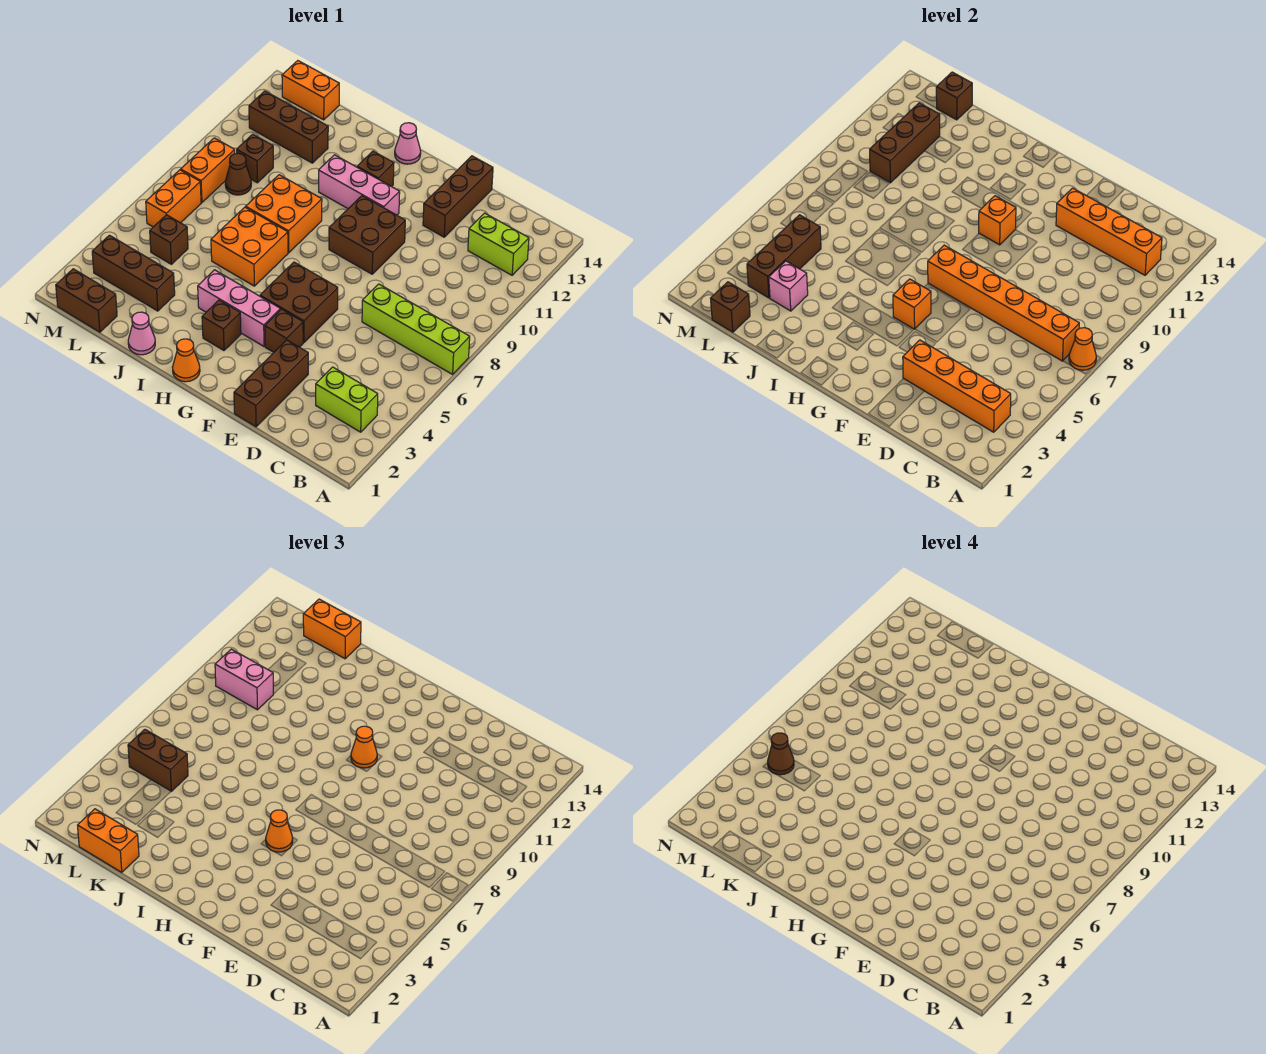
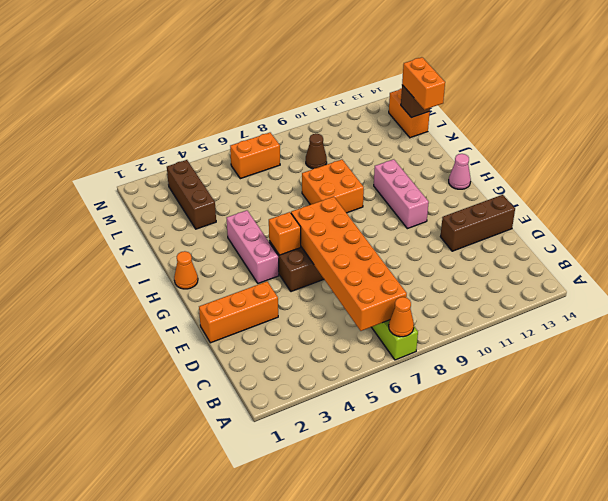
orange brick B6:G7 level 2 -> orange brick B7:G7 level 2
orange brick E1:E3 level 1 -> brown brick E1:E3 level 1
none -> lime brick B3:C3 level 1
none -> lime brick B12:C12 level 1
none -> brown brick F4 level 1
none -> brown brick F9:G10 level 1

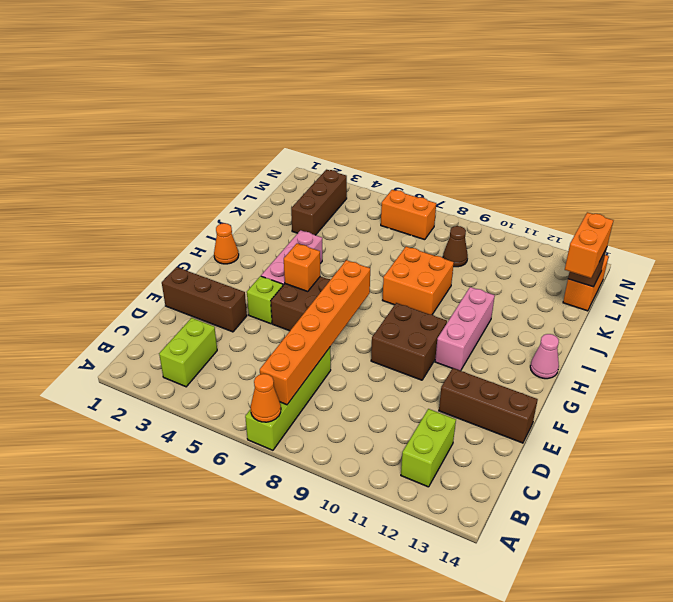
lime brick F4 level 1 -> brown brick F4 level 1
none -> brown brick H3 level 1
none -> brown brick H12 level 1
none -> orange brick I6:J7 level 1
none -> pink cone J1 level 1

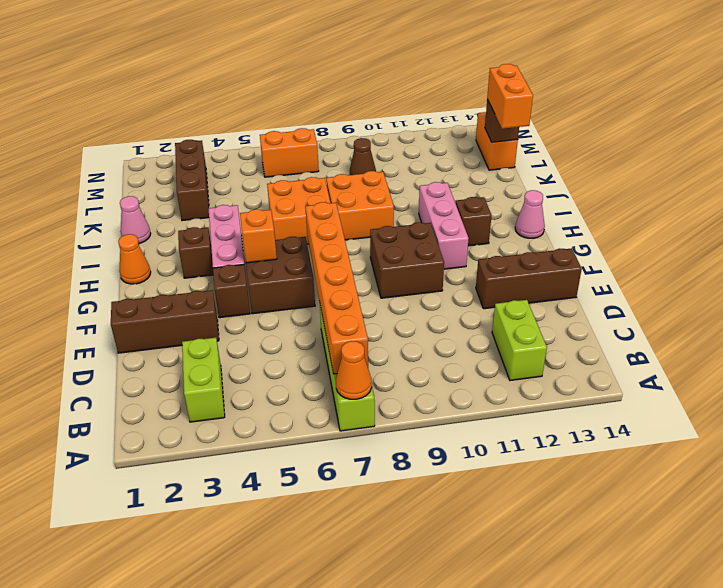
none -> brown brick K12:M12 level 1
none -> brown brick L1:M1 level 1
none -> brown brick L5 level 1
none -> brown brick L10 level 1

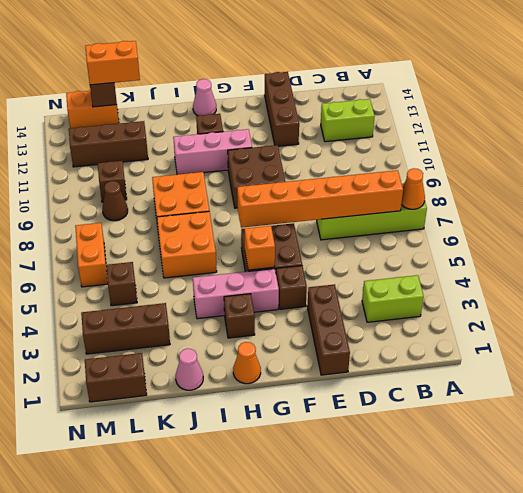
none -> orange brick M8:M9 level 1
none -> orange brick B3:E3 level 2
none -> orange brick B12:E12 level 2
none -> orange brick G10 level 2

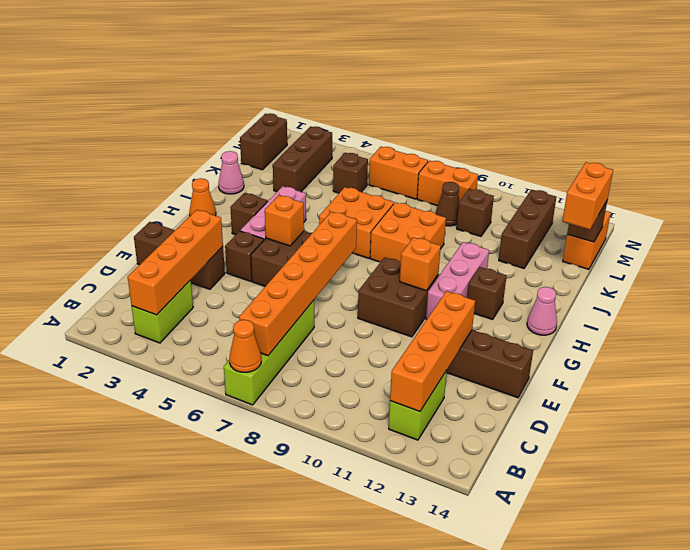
none -> pink brick K3 level 2
none -> brown brick L1 level 2
none -> brown brick L3:L5 level 2
none -> brown brick L10:L12 level 2

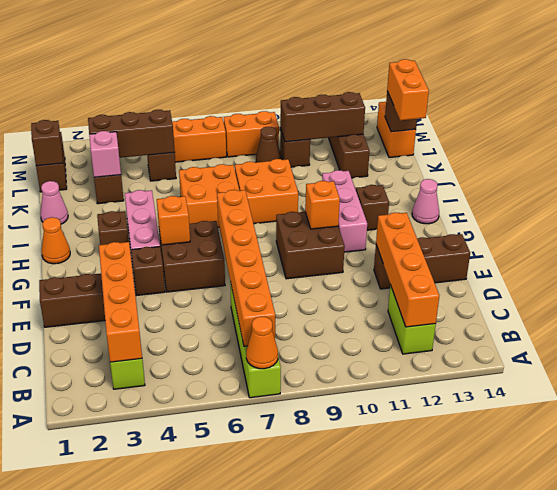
none -> orange cone G5 level 3
none -> orange cone G10 level 3
none -> orange brick K1:L1 level 3
none -> brown brick L5:M5 level 3

